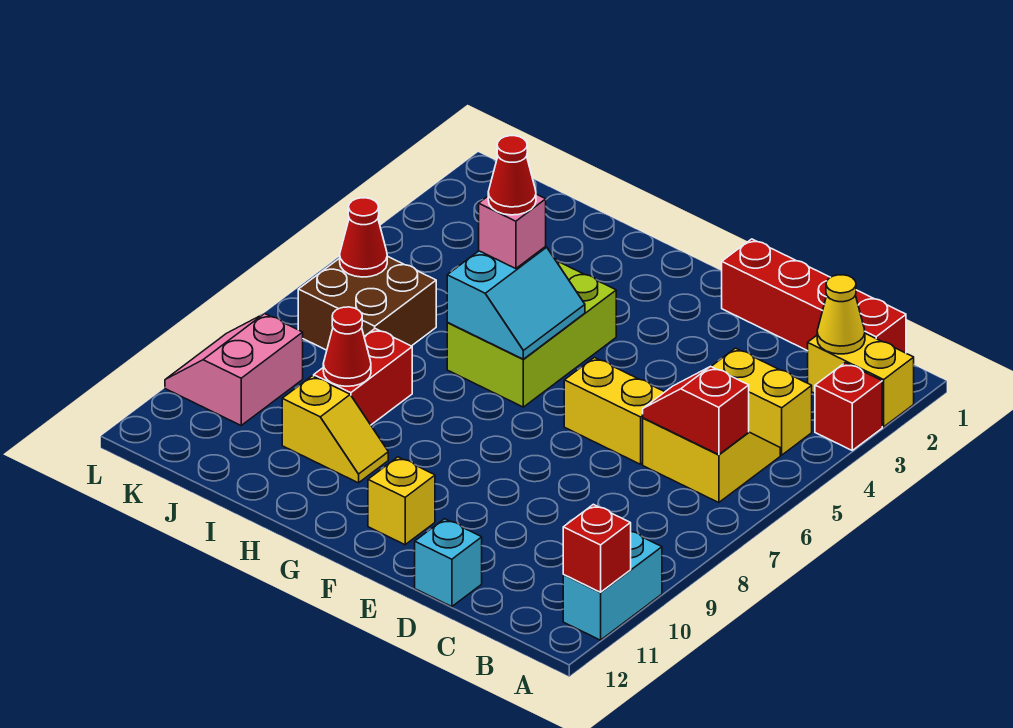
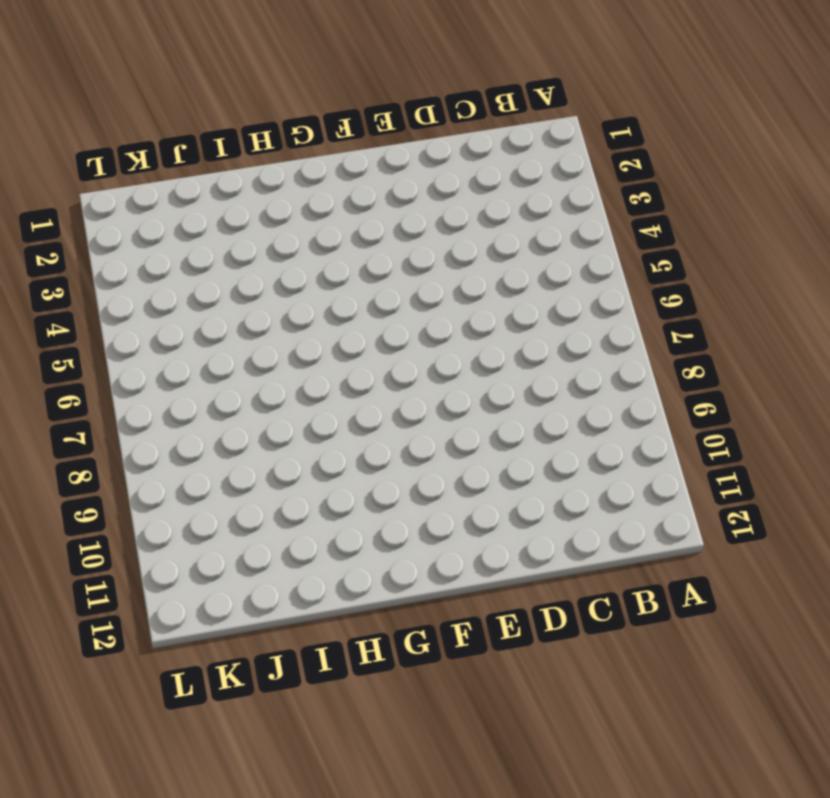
none -> yellow brick A2:B2 level 1
none -> red brick A3 level 1
none -> cyan brick A10:A11 level 1

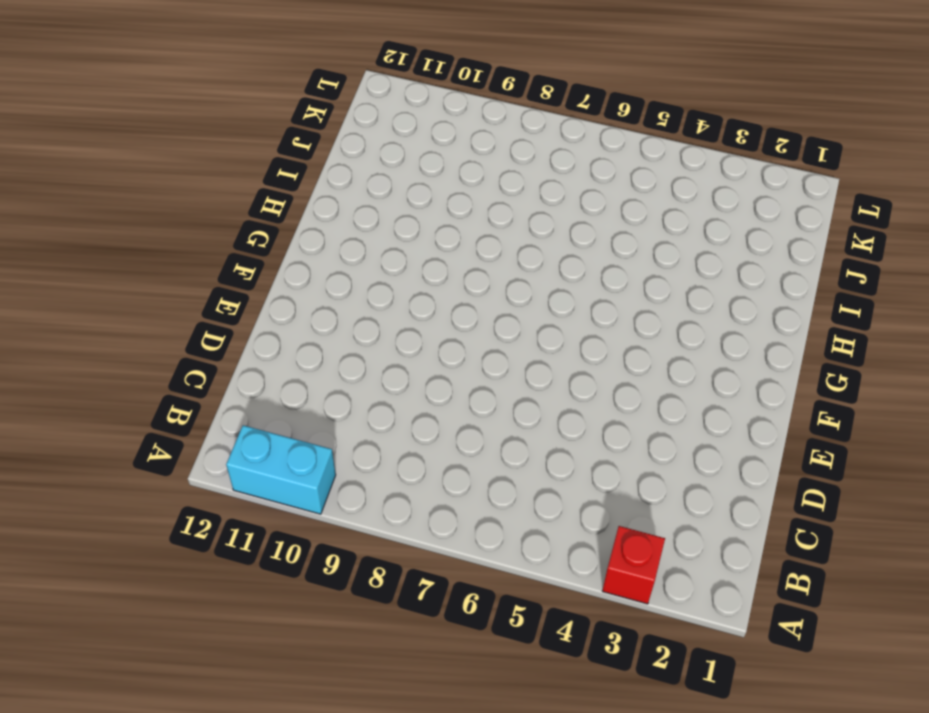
none -> yellow brick A2:B2 level 1
none -> red brick B1:E1 level 1
none -> yellow brick B4:C4 level 1

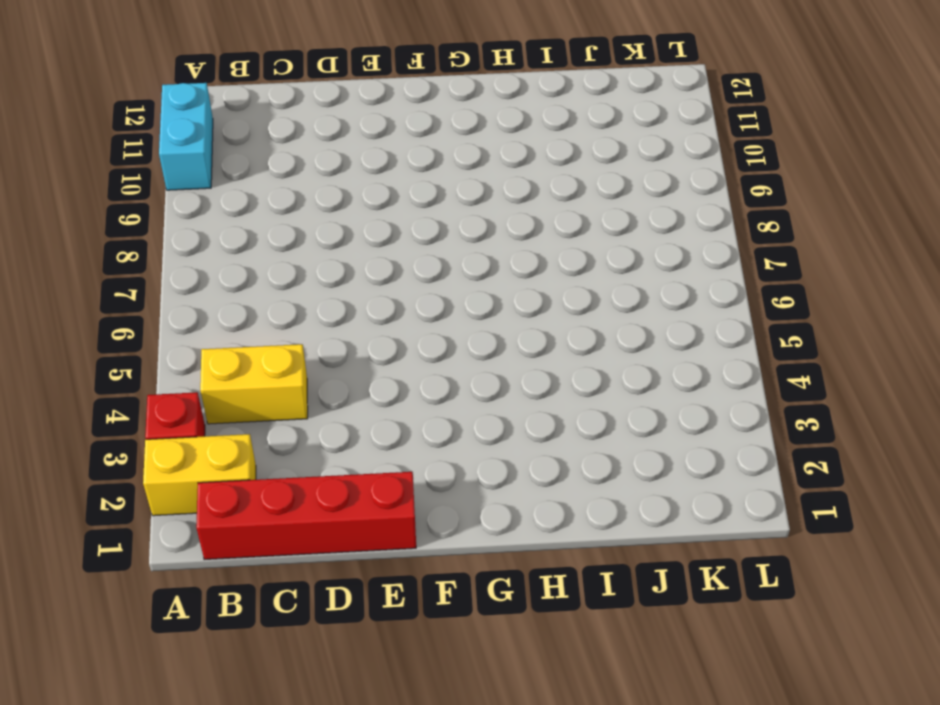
none -> yellow slope B5:C6 level 1 top 6
none -> yellow brick D6:E6 level 1
none -> cyan brick D12 level 1

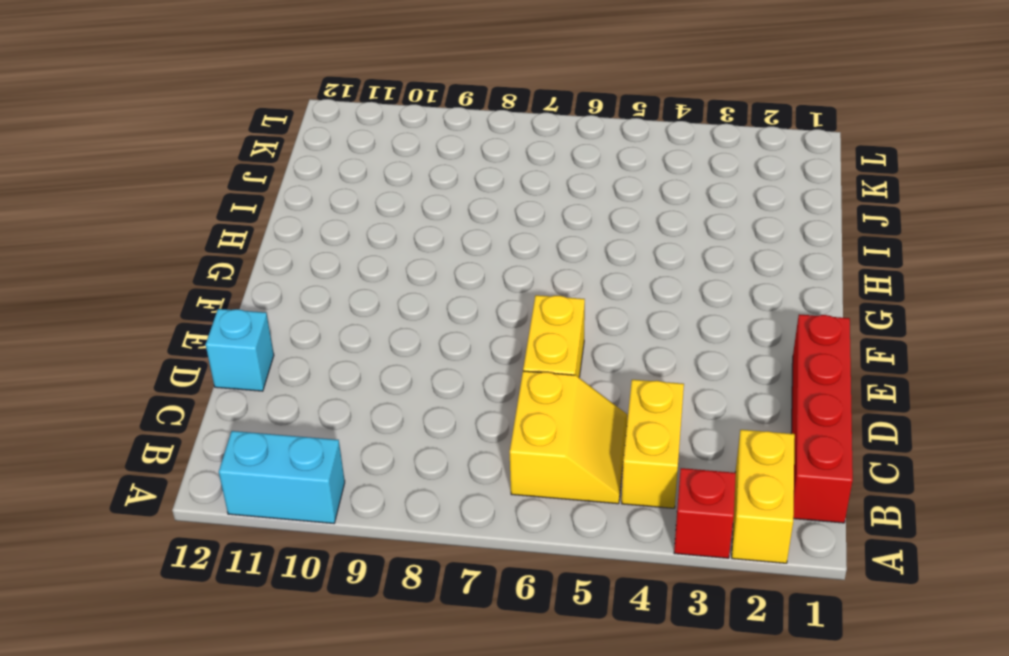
none -> yellow brick F11 level 1
none -> lime brick G4:H6 level 1
none -> yellow slope H10:I10 level 1 top I

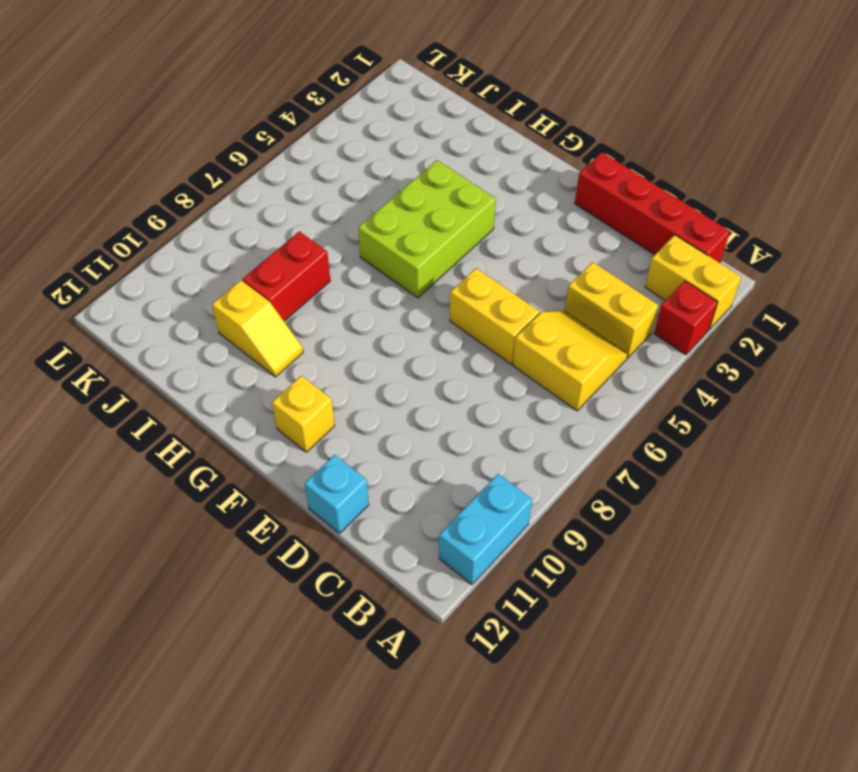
none -> brown brick J6:K7 level 1
none -> pink slope K9:L10 level 1 top K
none -> red brick A11 level 2

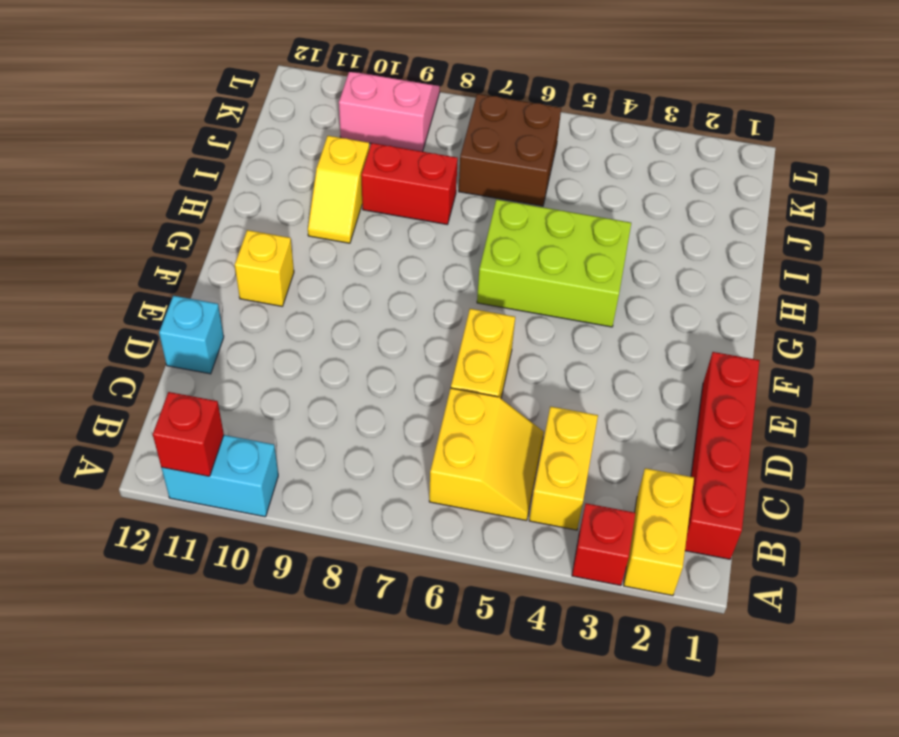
none -> yellow cone B2 level 2
none -> red slope B6:C6 level 2 top B
none -> cyan slope G5:H6 level 2 top H

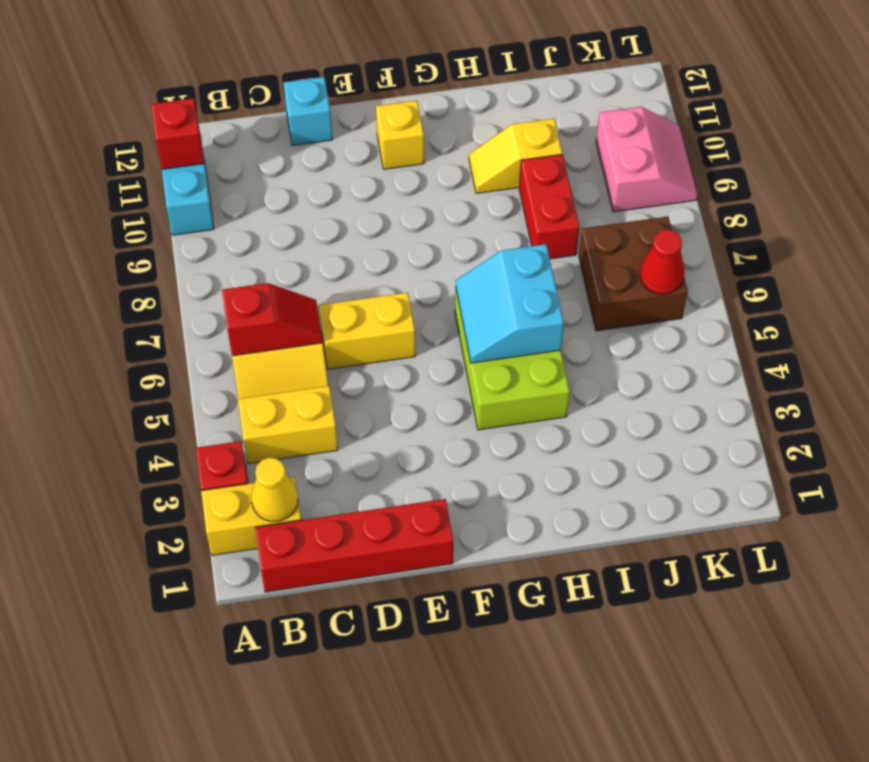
none -> red cone I9 level 2
none -> pink brick H5 level 3
none -> red cone H5 level 4

